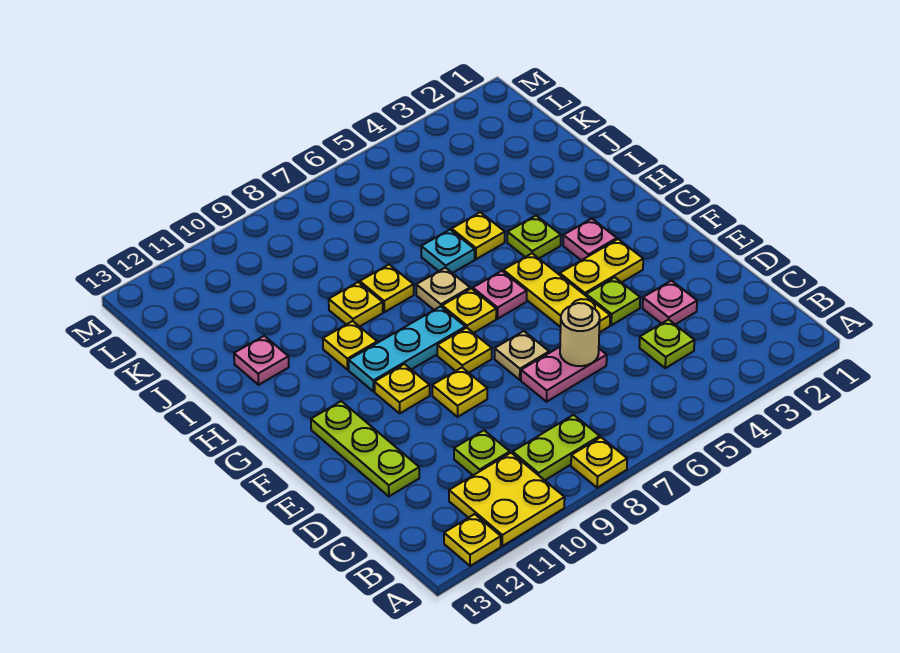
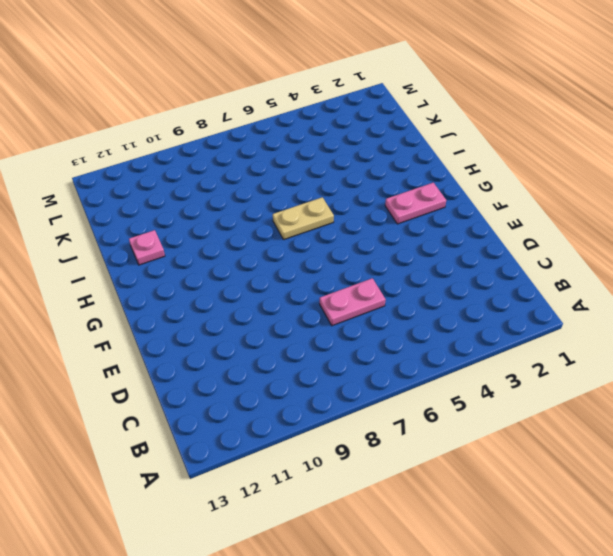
pink plate G2:G3 level 1 -> pink plate G3 level 1
tan plate H6:H7 level 1 -> tan plate H7 level 1
none -> yellow plate A8 level 1
none -> yellow plate A10:B11 level 1
none -> yellow plate A12 level 1

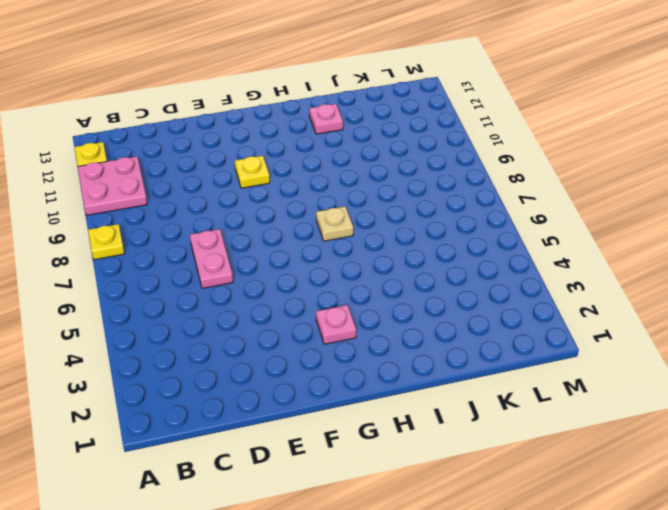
pink plate A10:B11 level 1 -> yellow plate A10:B11 level 1
none -> lime plate B8:B9 level 1
none -> lime plate C4 level 1
none -> lime plate C10 level 1

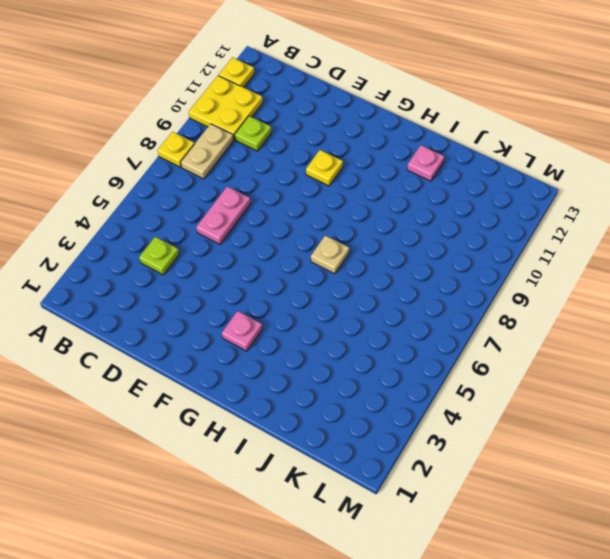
tan plate B8:B9 level 1 -> lime plate B8:B9 level 1
none -> pink plate D3 level 1
none -> lime plate D12:F12 level 1
none -> lime plate E4 level 1

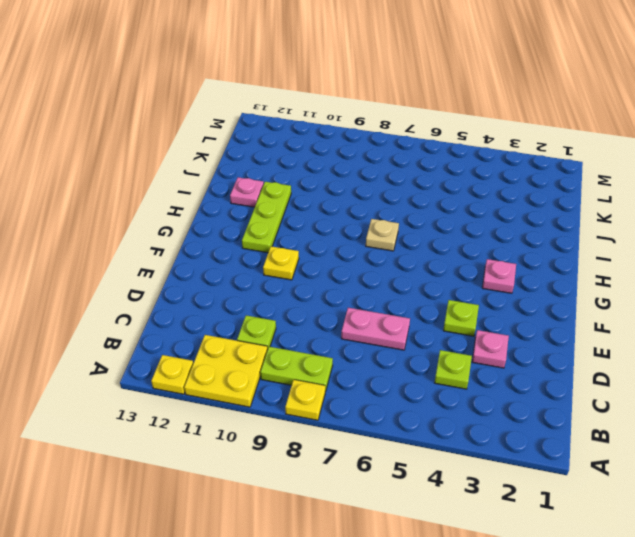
lime plate G11:I11 level 1 -> lime plate D12:F12 level 1
none -> yellow plate E5:G5 level 1
none -> tan plate E7 level 1
none -> yellow plate E9 level 1

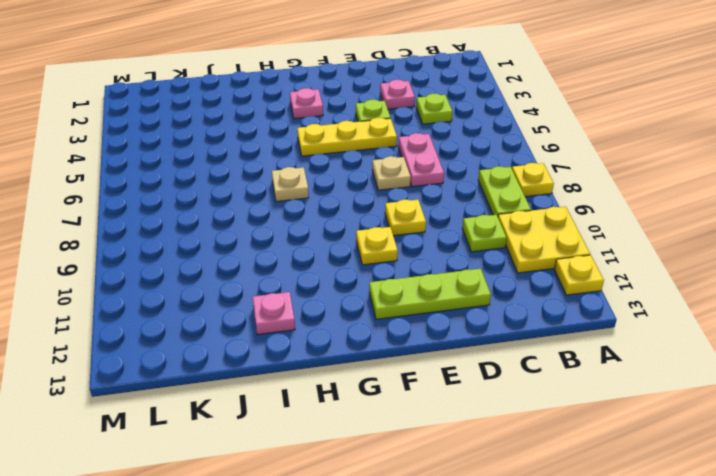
none -> yellow plate F3:F4 level 1
none -> yellow plate F8 level 1
none -> pink plate G6 level 1

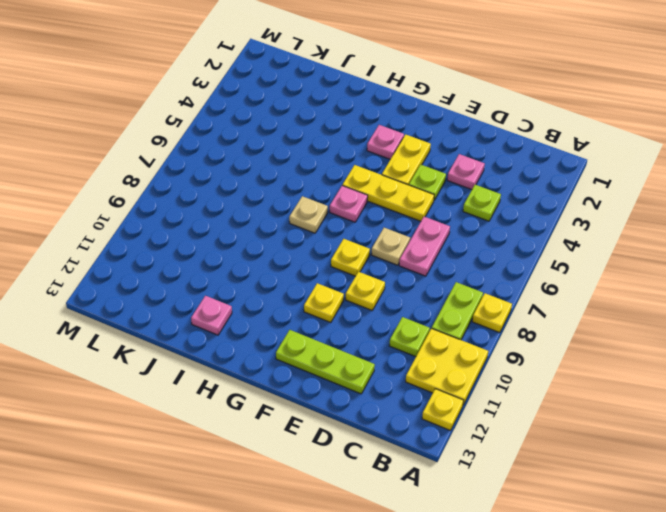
none -> yellow plate G7 level 1
none -> cyan plate G8:G10 level 1
none -> lime plate H4 level 1

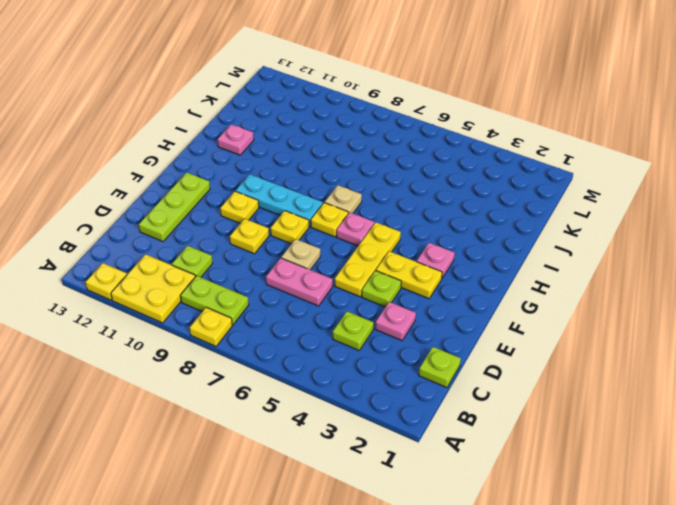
lime plate C1 level 1 -> lime plate H4 level 1
none -> yellow plate H10 level 1
none -> yellow plate I5 level 1
none -> cyan plate I6 level 1

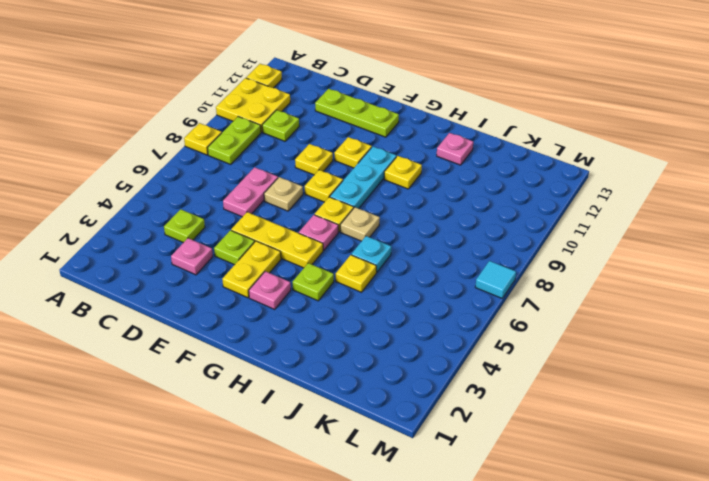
cyan tile M7 level 1 -> none
none -> yellow plate I8 level 1
none -> yellow plate I9 level 1
none -> tan round brick D6 level 2

